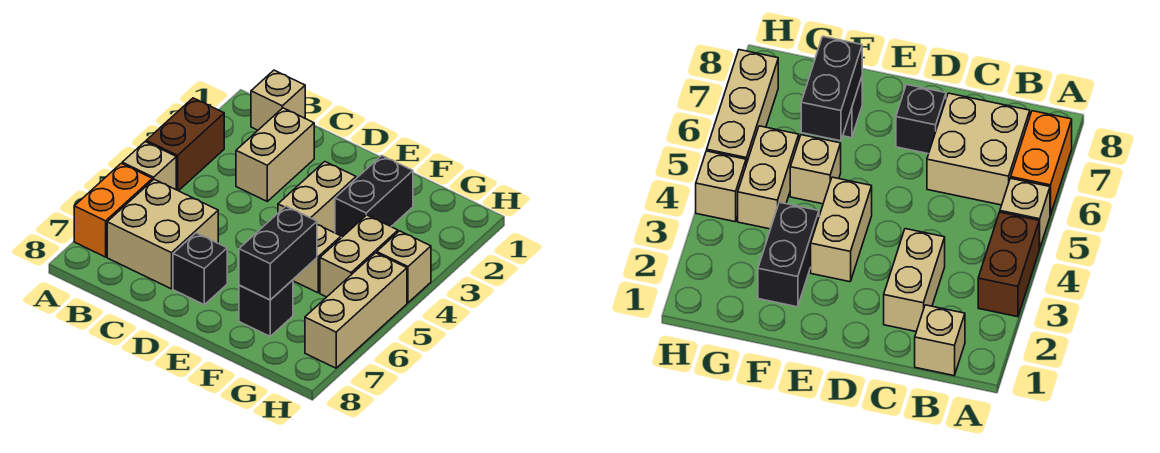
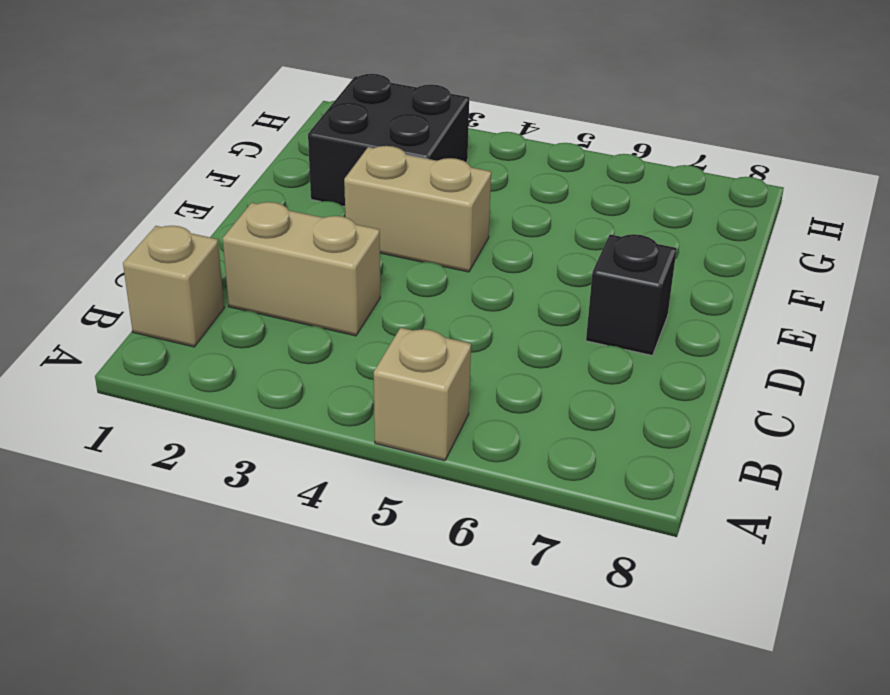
black brick F2:G3 level 1 -> black brick F2:F3 level 1
none -> brown brick A3:A4 level 1
none -> orange brick A6:A7 level 1
none -> tan brick B6:C7 level 1

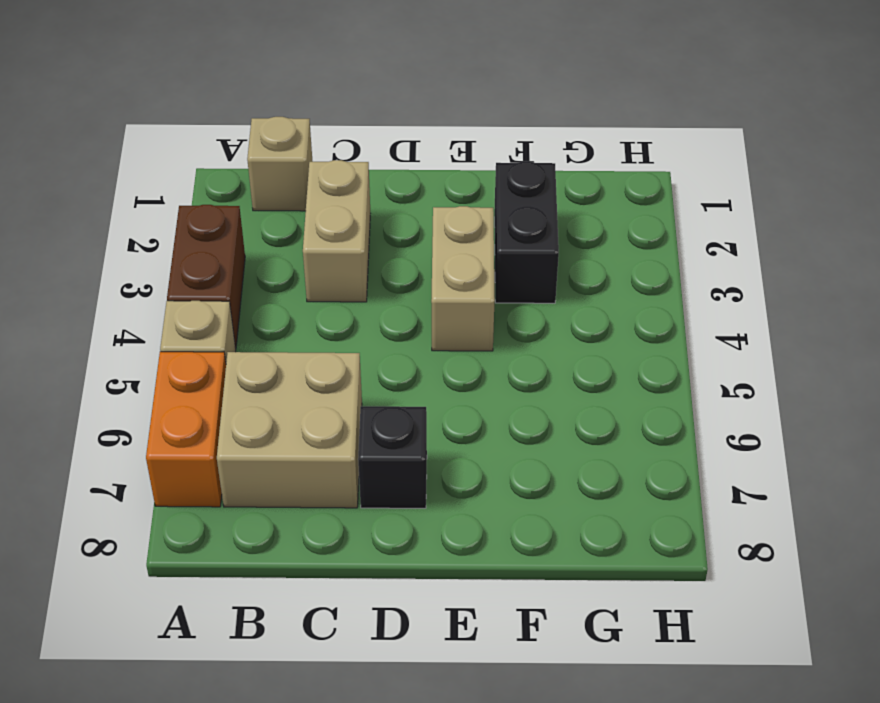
none -> tan brick F5 level 1
none -> black brick F7 level 1
none -> tan brick G4:G5 level 1

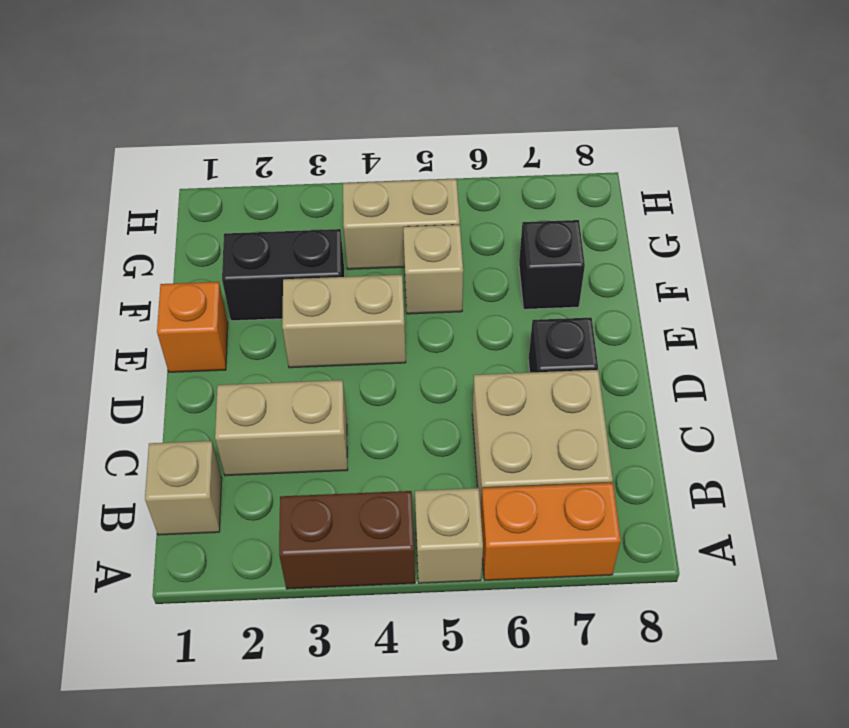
orange brick E1 level 1 -> none
none -> tan brick H4 level 1
none -> tan brick H5:H7 level 1
none -> black brick F6:F7 level 2

